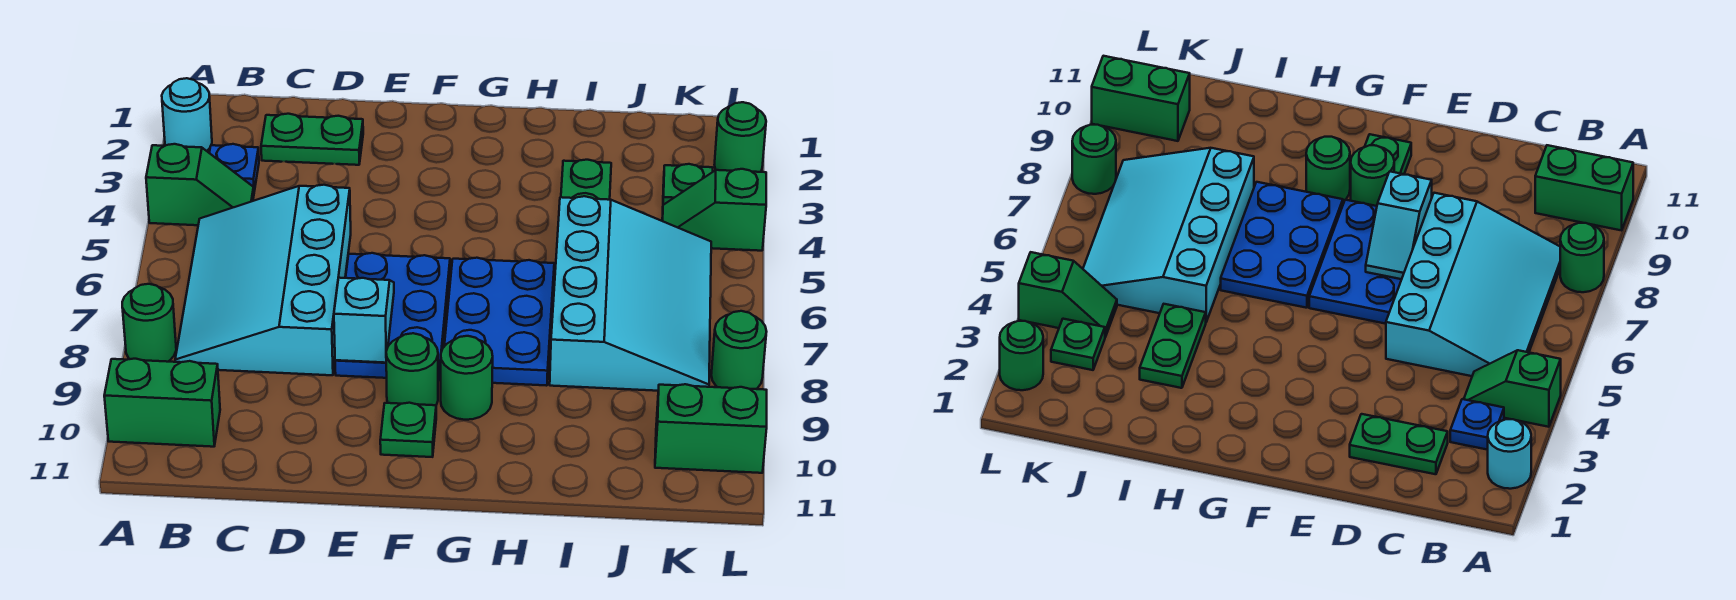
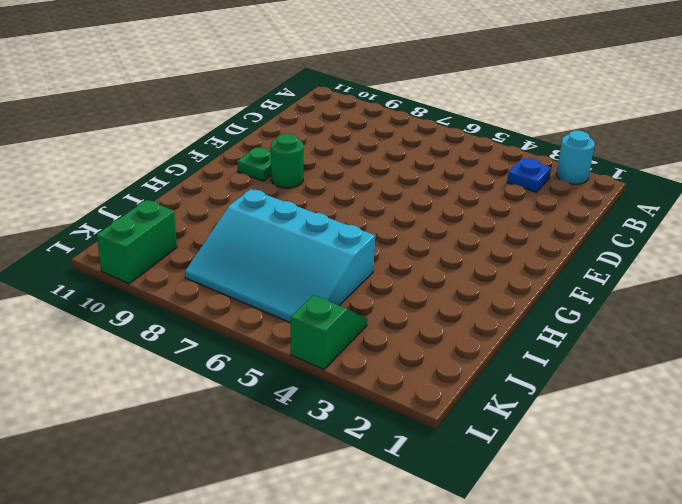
none -> green slope A4:B4 level 1 top A
none -> green round brick A8 level 1
none -> green brick A10:B10 level 1

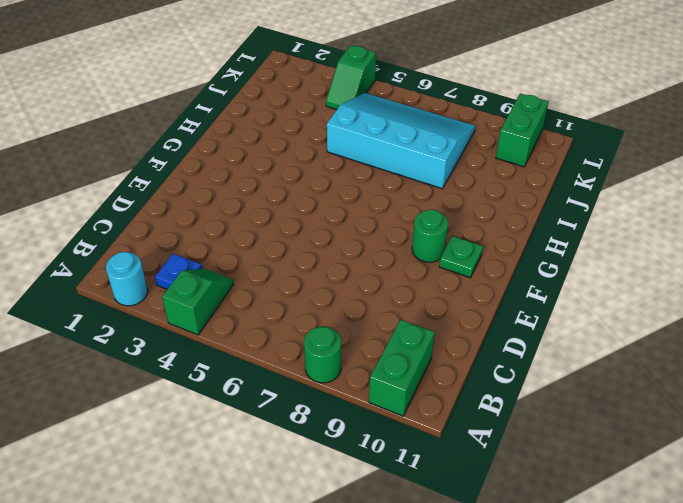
none -> cyan slope B5:D8 level 1 top D
none -> green plate C2:D2 level 1
none -> blue plate E6:F8 level 1

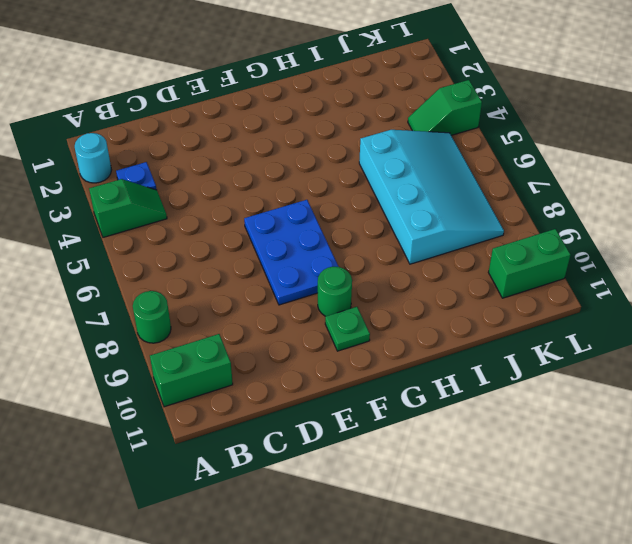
none -> cyan slope B5:D8 level 1 top D
none -> green plate C2:D2 level 1
none -> blue plate G6:H8 level 1

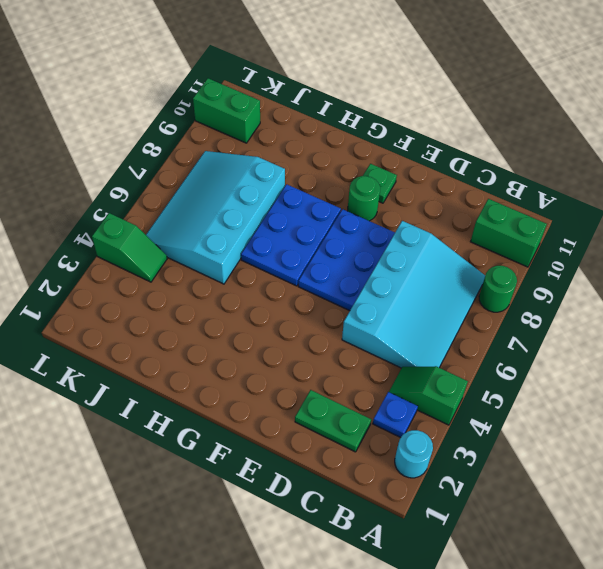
none -> green round brick G9 level 1
none -> green plate I3:I4 level 1
none -> green plate K3 level 1

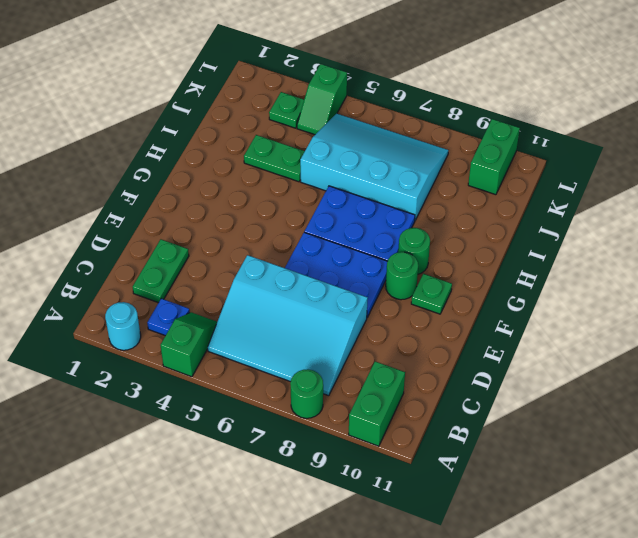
none -> green round brick L2 level 1
none -> green round brick L8 level 1
none -> cyan slope E7:E8 level 2 top 8

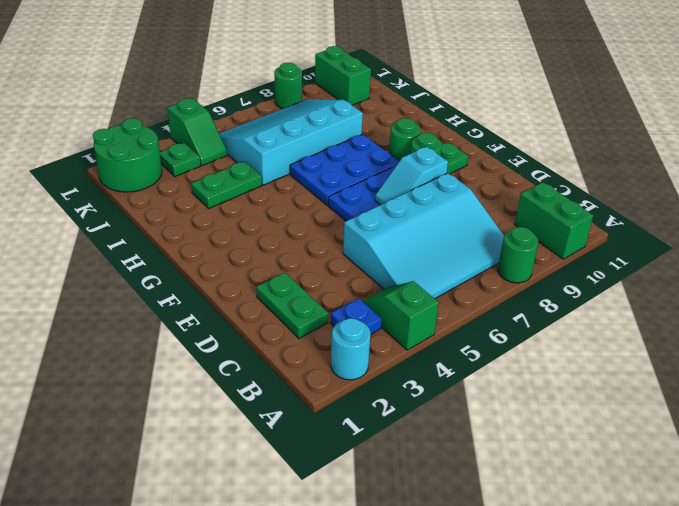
green round brick K1:L2 level 1 -> green round brick L2 level 1

